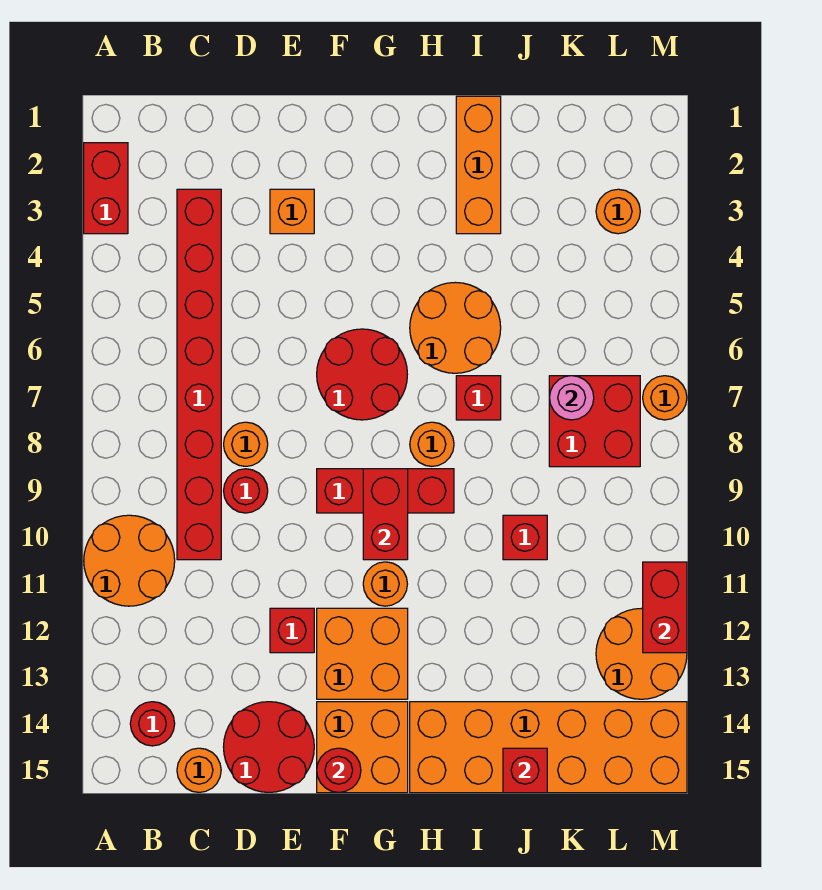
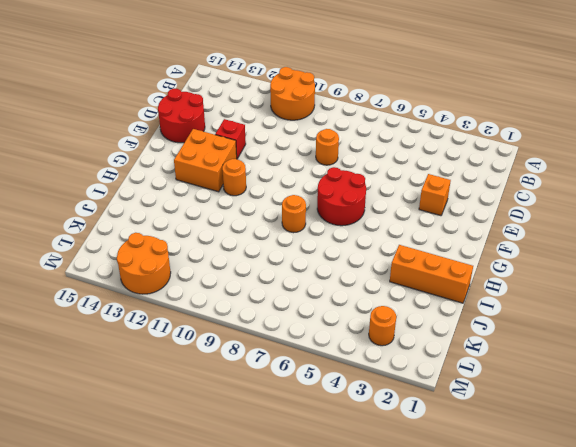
none -> red brick A2:A3 level 1
none -> red round brick B14 level 1
none -> red brick C3:C10 level 1
none -> orange round brick C15 level 1

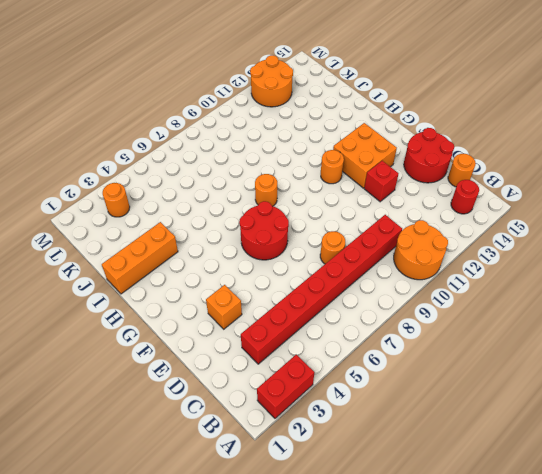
none -> red round brick D9 level 1
none -> red brick F9:H9 level 1
none -> orange brick F14:G15 level 1
none -> orange round brick H5:I6 level 1

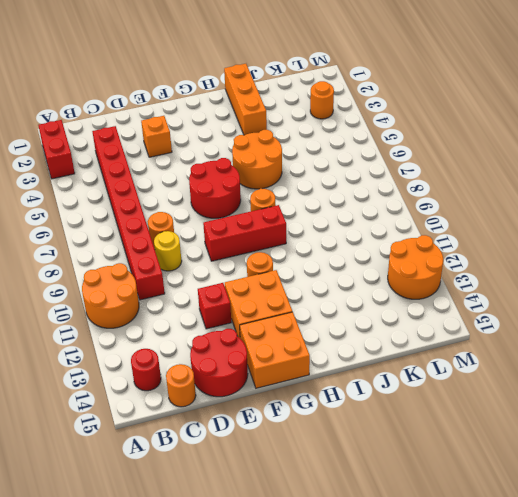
yellow round brick D9 level 1 -> red round brick D9 level 1
none -> orange brick H14:M15 level 1
none -> red brick I7 level 1
none -> red brick J10 level 1
none -> red brick K7:L8 level 1

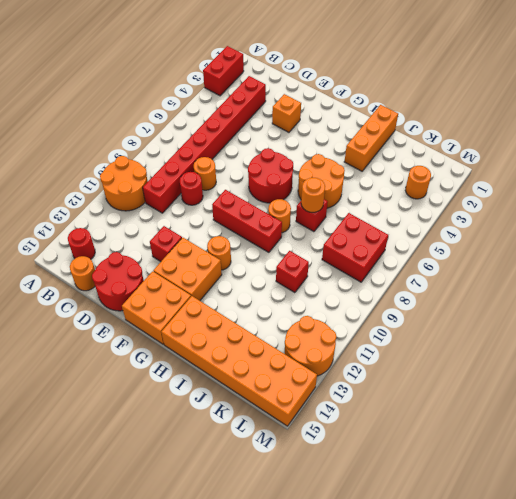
orange round brick I7 level 2 -> orange round brick M7 level 1
none -> red round brick F15 level 2
none -> red brick G9:G10 level 2
none -> red brick J15 level 2
none -> pink round brick K7 level 2

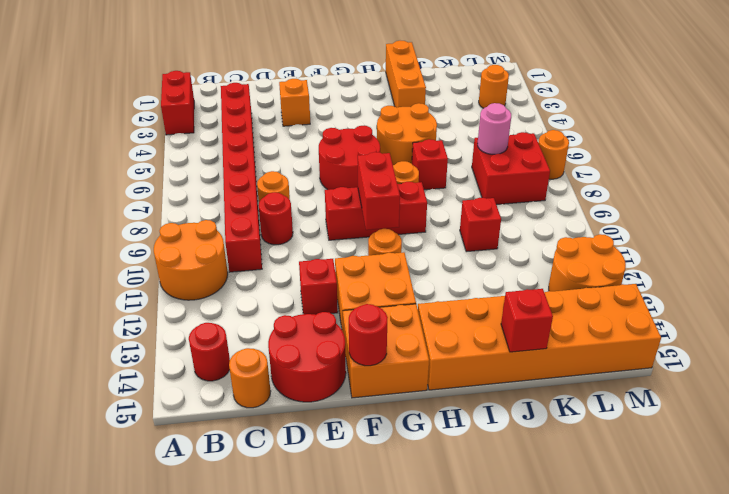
none -> red brick M11:M12 level 2

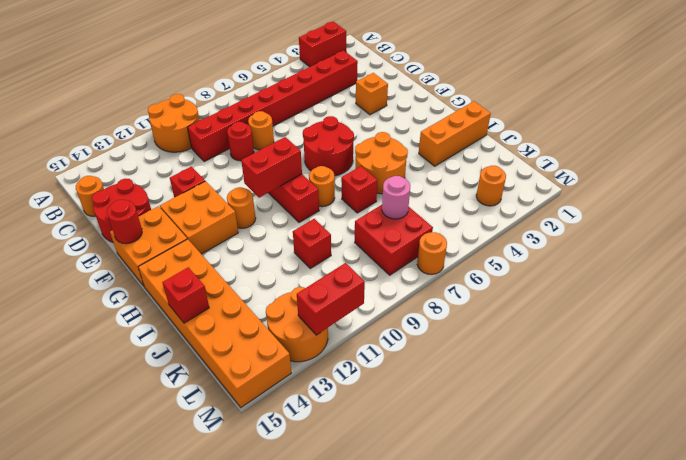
none -> red round brick B14 level 1

